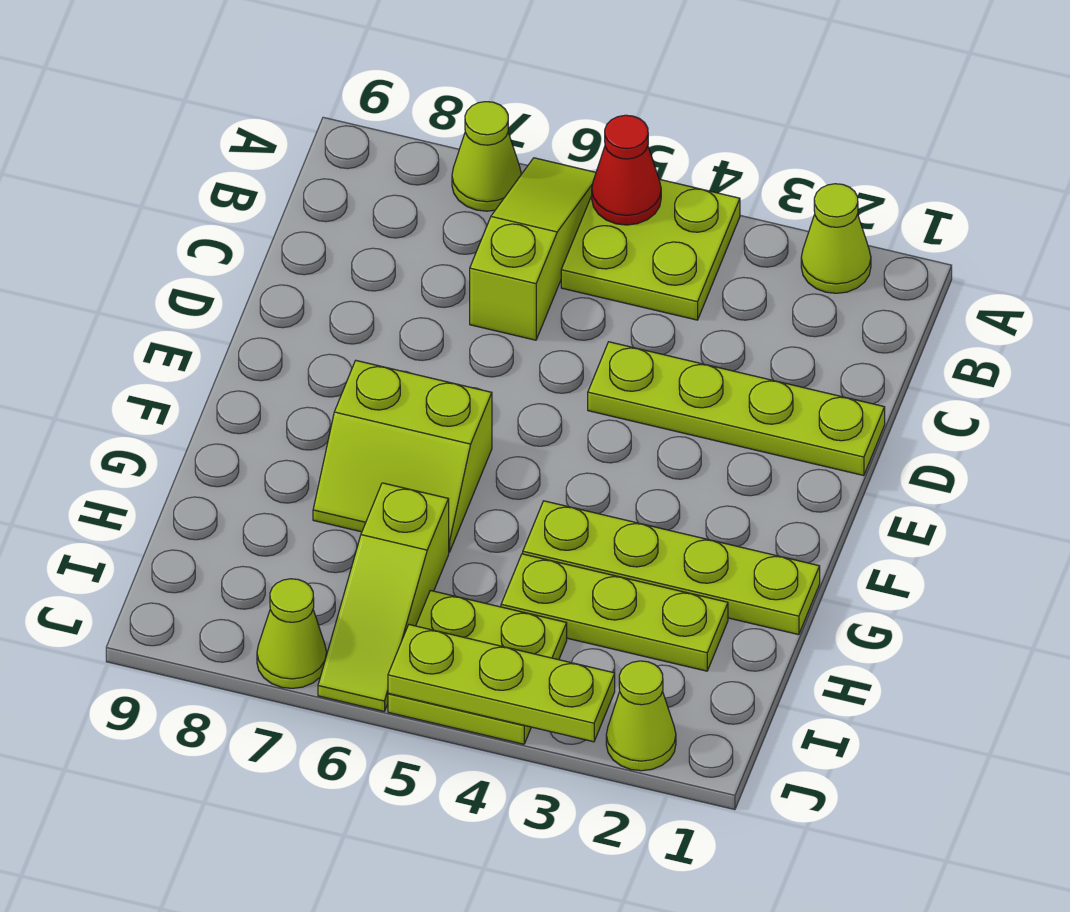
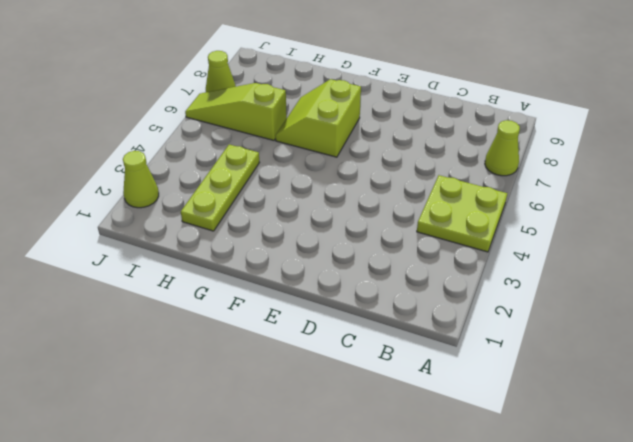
none -> lime cone A2 level 1
none -> lime slope A6:C6 level 1 top C
none -> lime plate D1:D4 level 1

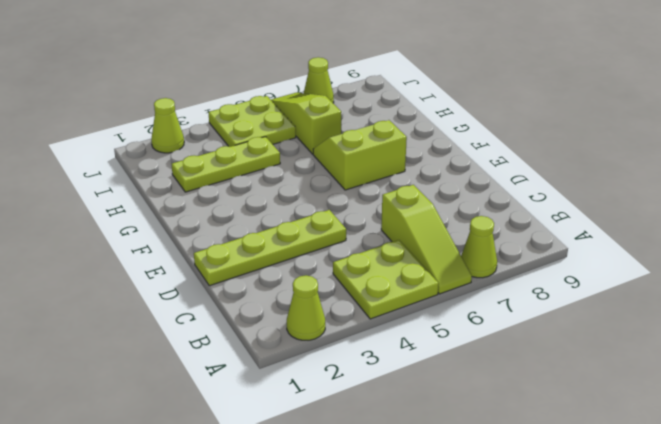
none -> lime plate G1:G4 level 1
none -> red cone A5 level 2
none -> lime plate J3:J5 level 2

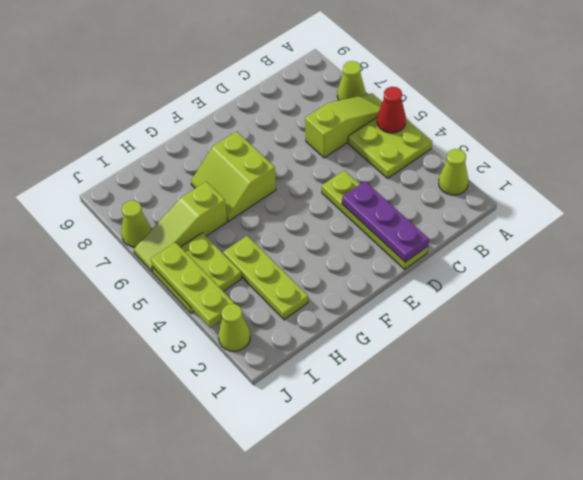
purple plate D1:D3 level 2 -> none
none -> lime plate G1:G4 level 1

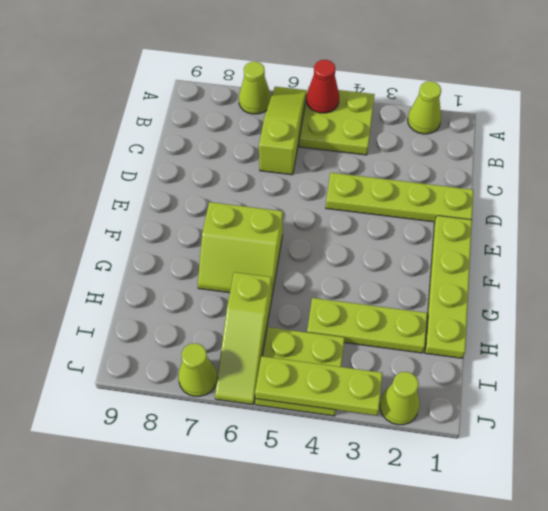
lime plate E1:H1 level 1 -> lime plate G1:G4 level 1

